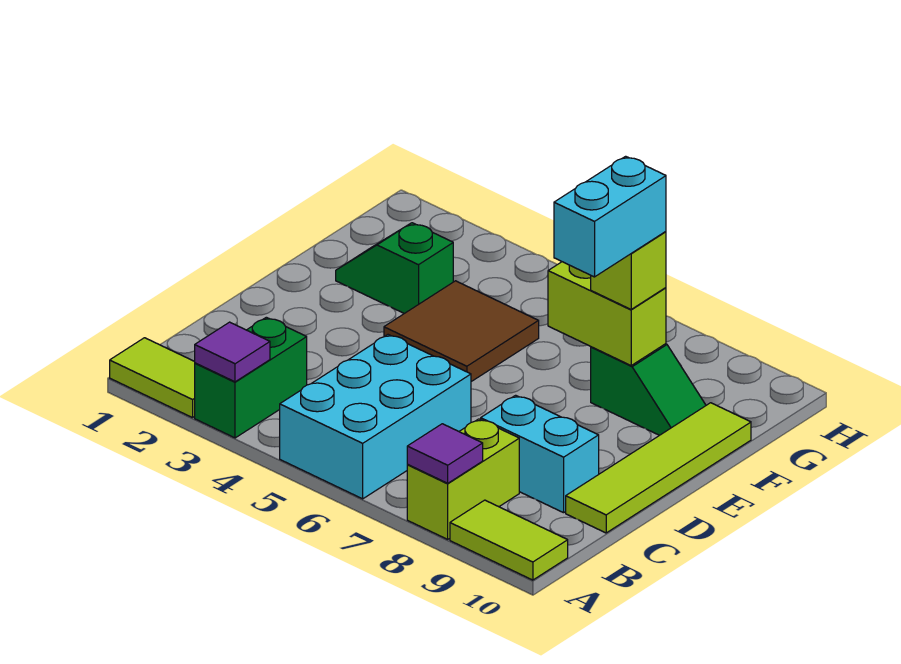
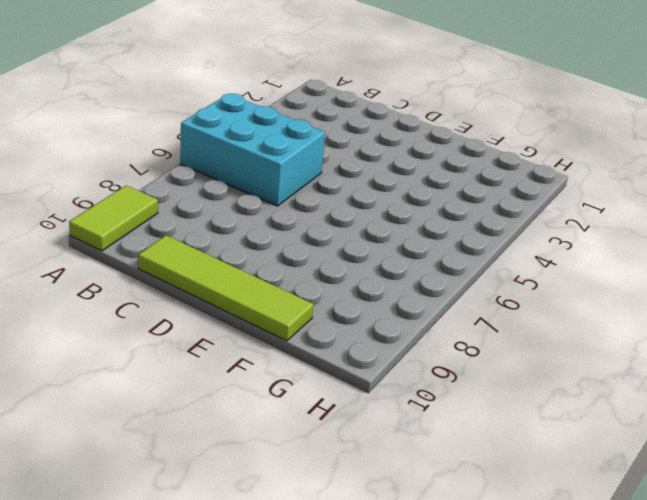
none -> lime tile A1:A2 level 1
none -> green brick A3:B3 level 1
none -> lime brick A8:B8 level 1

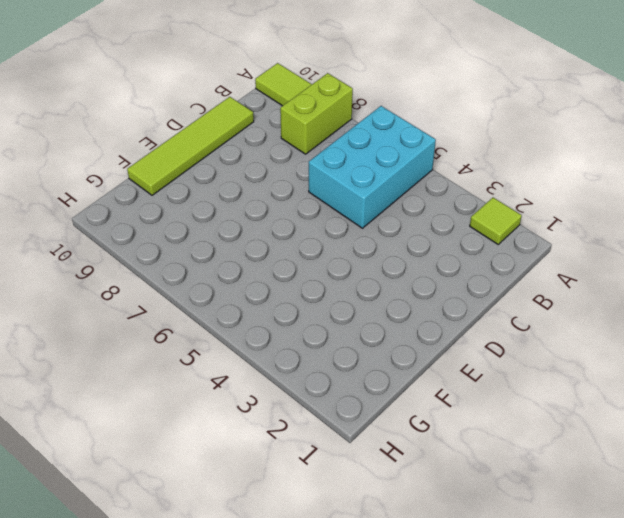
lime tile A2 level 1 -> lime tile A1:A2 level 1
none -> green brick A3:B3 level 1
none -> cyan brick C8:C9 level 1
none -> brown tile E4:F5 level 1

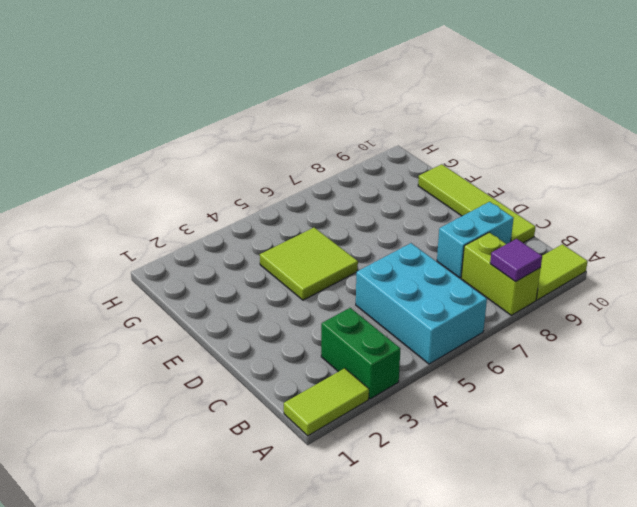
lime tile E4:F5 level 1 -> brown tile E4:F5 level 1
none -> green slope F2:F3 level 1 top 3
none -> green slope F8:F9 level 1 top 8
none -> purple tile A3 level 2

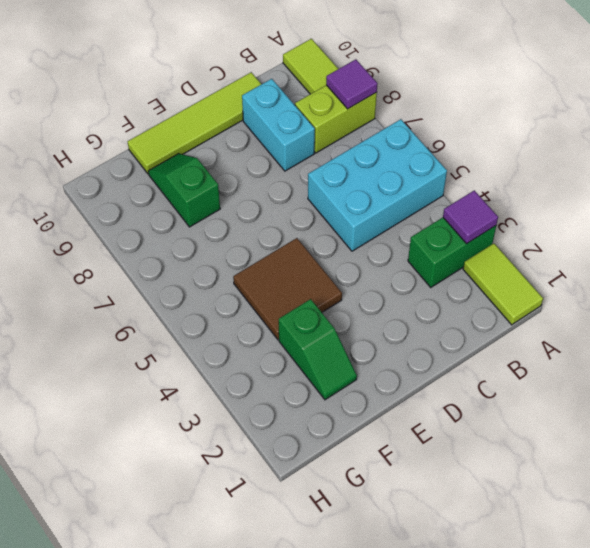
none -> lime brick F7:F8 level 2
none -> lime brick F8 level 3
none -> cyan brick E8:F8 level 4

